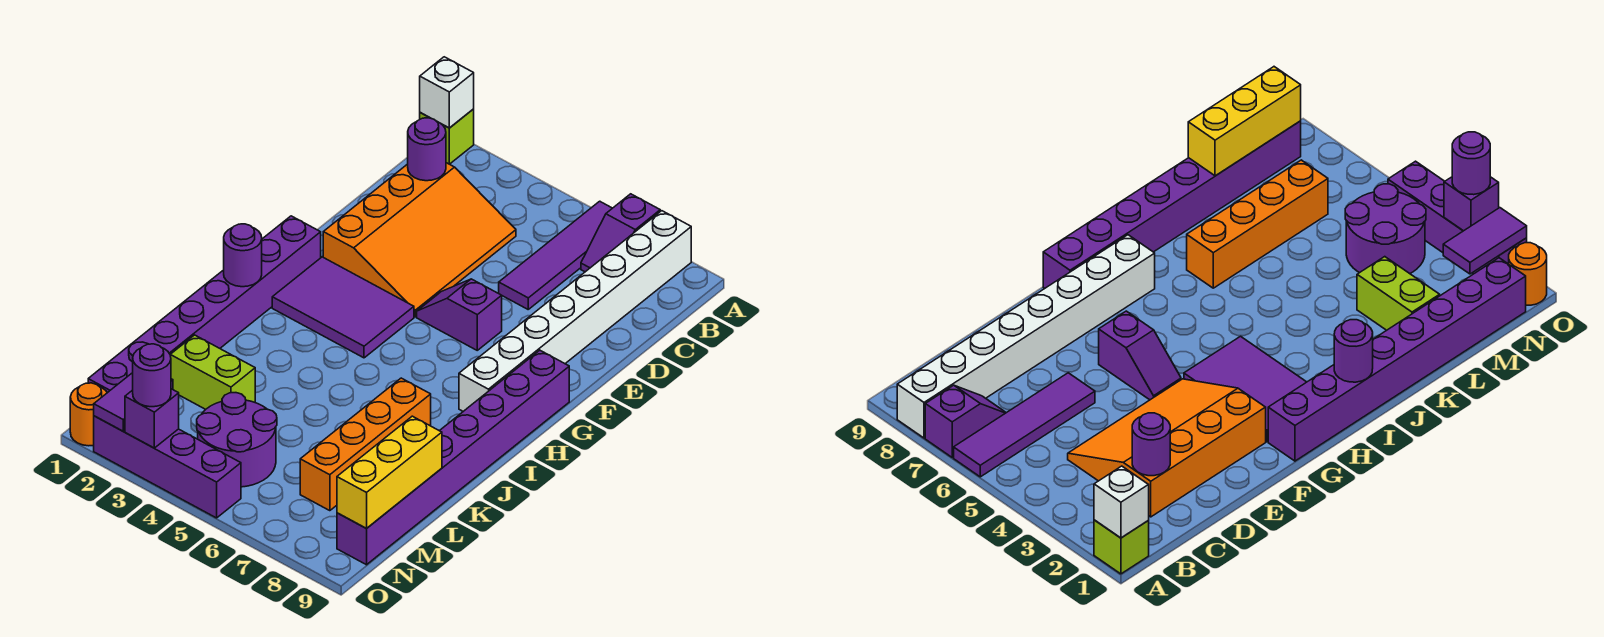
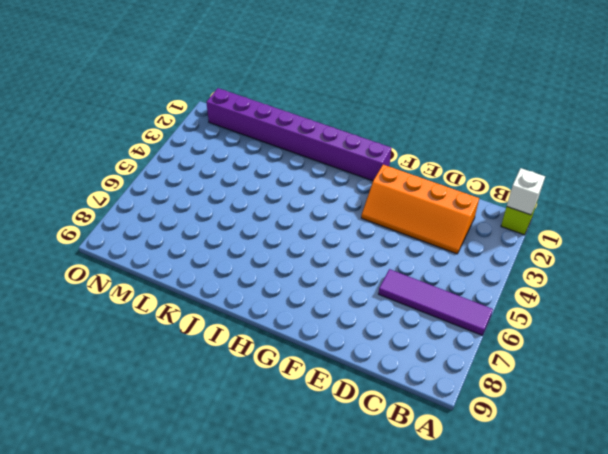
orange slope C2:F3 level 1 top 2 -> orange slope C2:F4 level 1 top 2
none -> purple slope A7:B7 level 1 top A
none -> white brick A8:H8 level 1
none -> purple slope F5:F6 level 1 top 6

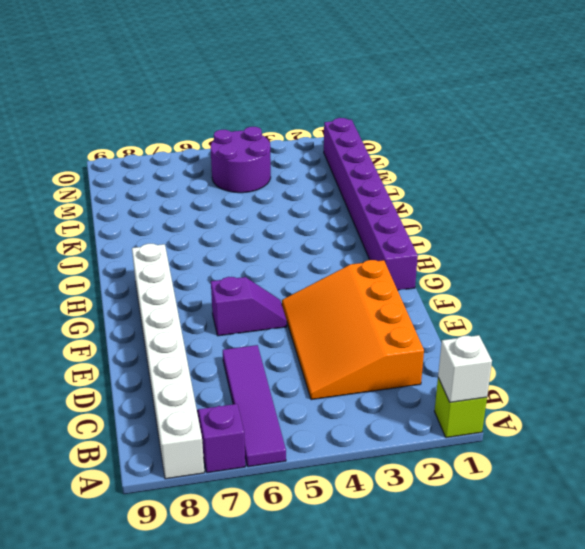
none -> purple tile G2:H4 level 1
none -> purple brick G9:N9 level 1
none -> orange brick J7:M7 level 1

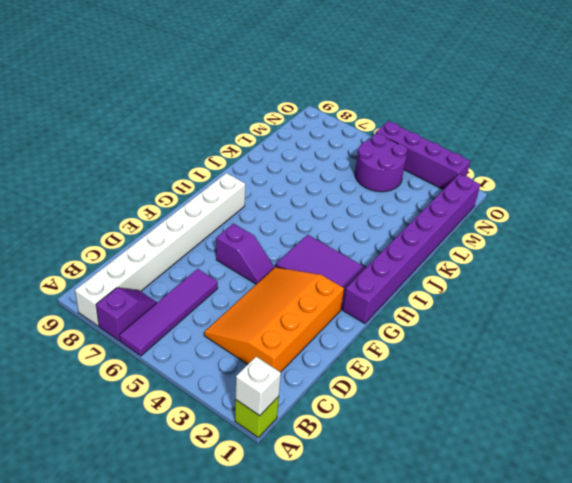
none -> purple brick G9:N9 level 1
none -> orange brick J7:M7 level 1
none -> lime brick L2:L3 level 1

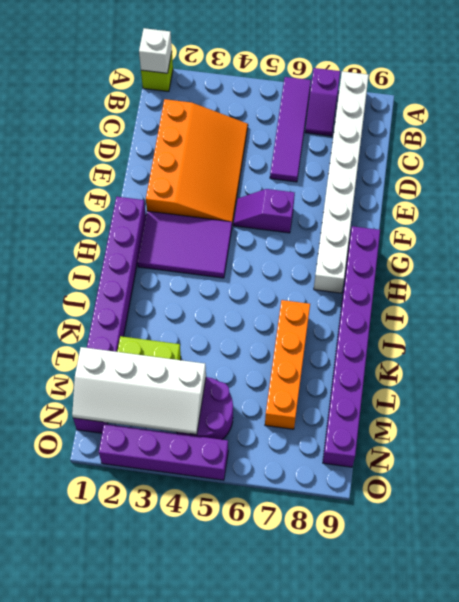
white slope M1:N4 level 2 top M -> purple tile N2:O2 level 2
none -> orange round brick O1 level 1
none -> purple round brick C2 level 2
none -> purple round brick I1 level 2

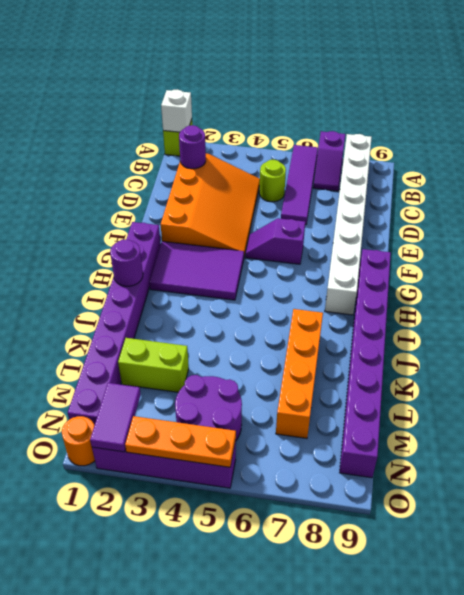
lime round brick C5 level 1 -> none
orange plate O3:O5 level 2 -> purple brick O3 level 2
none -> yellow brick L9:N9 level 2
none -> purple round brick O3 level 3

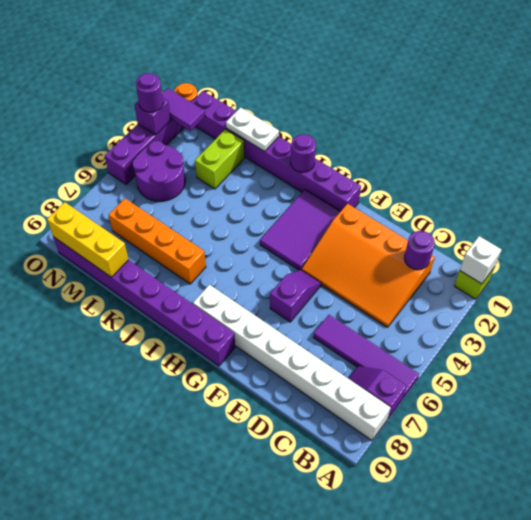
white plate K1:L1 level 2 -> none

